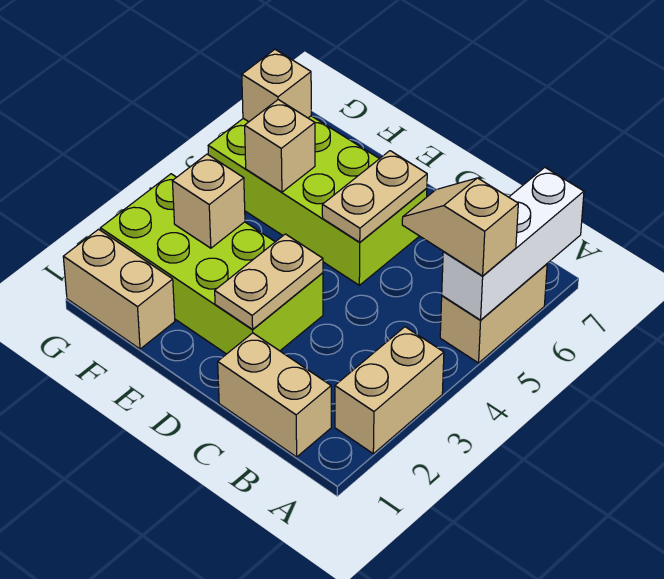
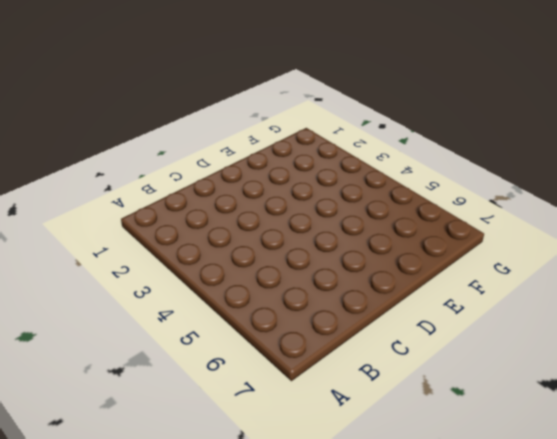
none -> tan brick A2:A3 level 1
none -> tan brick A5:A6 level 1
none -> tan brick B1:C1 level 1

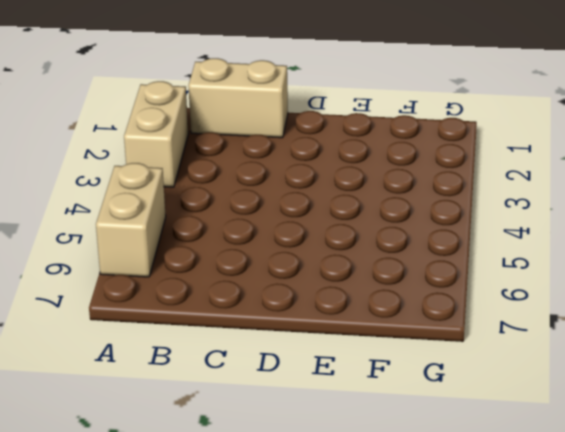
none -> lime brick D2:G3 level 1
none -> lime brick D5:G6 level 1
none -> tan brick F1:G1 level 1

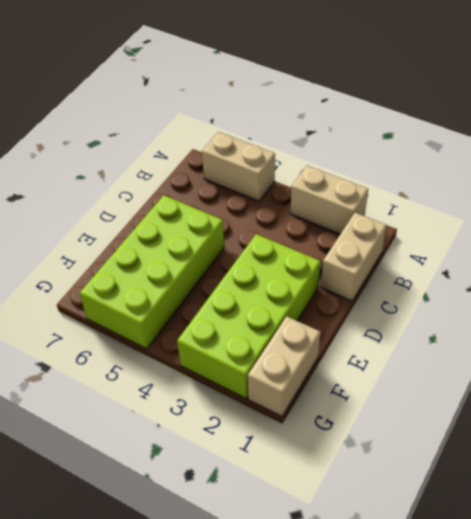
none -> white brick A5:A7 level 2
none -> tan plate D2:D3 level 2
none -> tan plate D5:D6 level 2

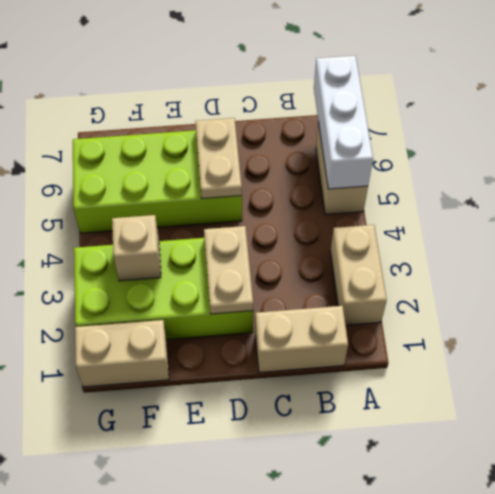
none -> tan brick F5 level 2
none -> tan brick G6 level 2
none -> tan slope A5:B5 level 3 top A

